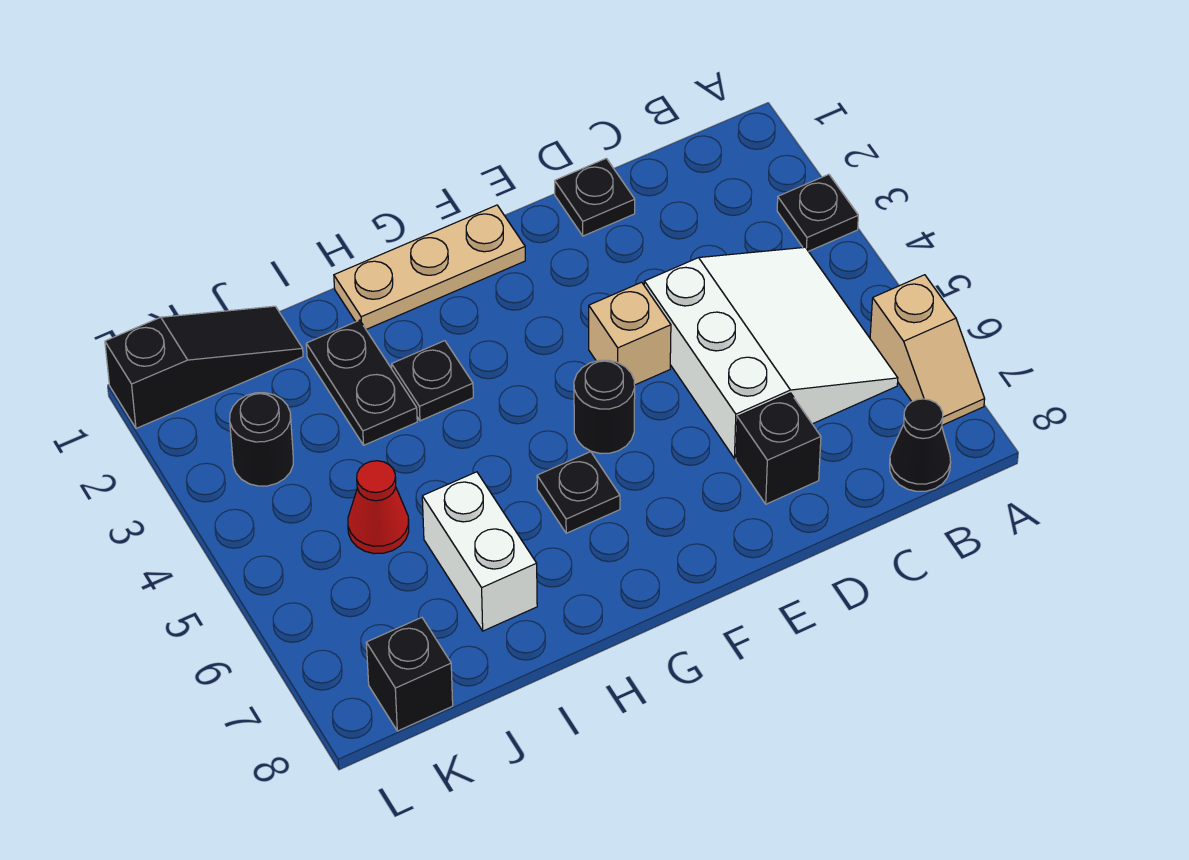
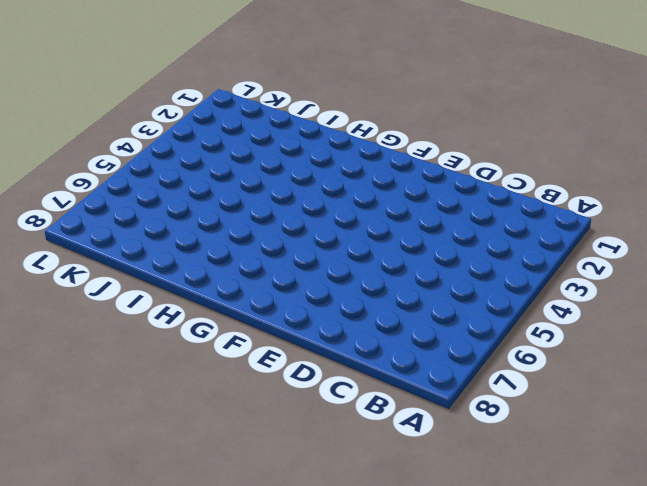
none -> black plate A3 level 1
none -> tan slope A6:A7 level 1 top 6
none -> white slope B4:D6 level 1 top D

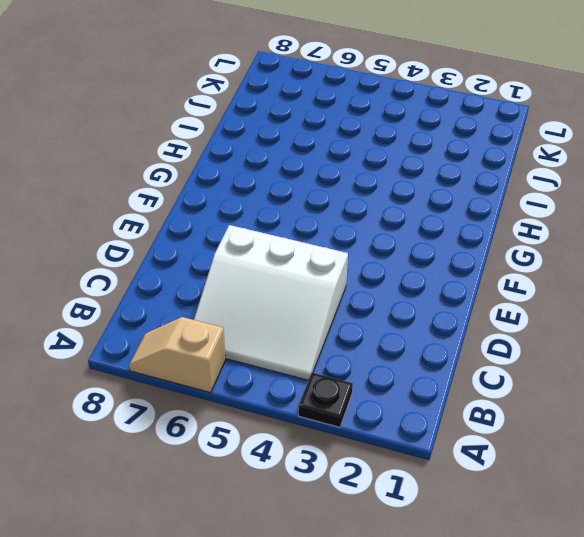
none -> black cone B8 level 1
none -> black plate D1 level 1
none -> black brick D7 level 1

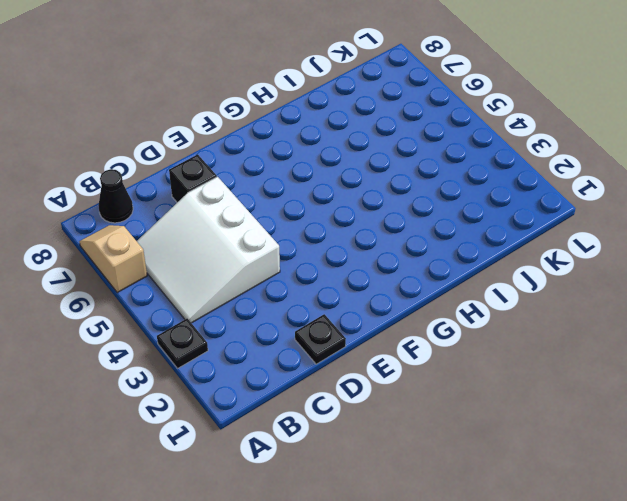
none -> tan brick E4 level 1
none -> tan plate F1:H1 level 1
none -> black round brick F5 level 1

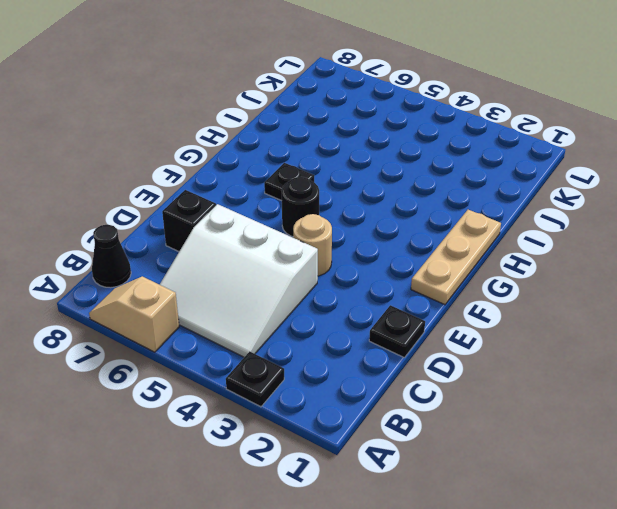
tan round brick E4 level 1 -> tan brick E4 level 1
none -> black plate H3 level 1
none -> black plate I2:I3 level 1
none -> white brick I6:I7 level 1

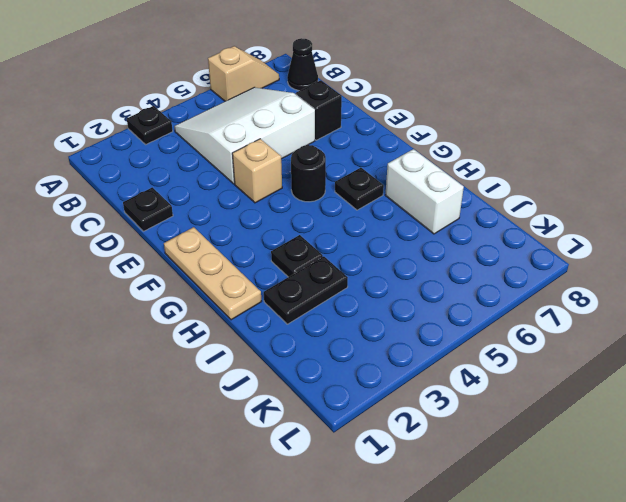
white brick H7:I7 level 1 -> white brick I6:I7 level 1
none -> black slope J1:L1 level 1 top L
none -> red cone J5 level 1
none -> black round brick K3 level 1

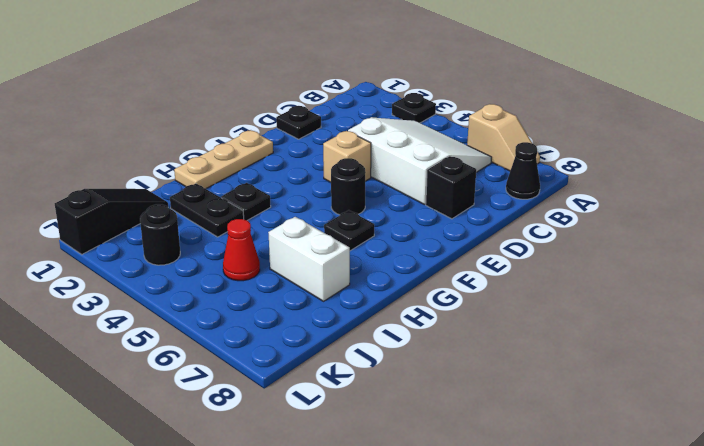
none -> black brick K8 level 1

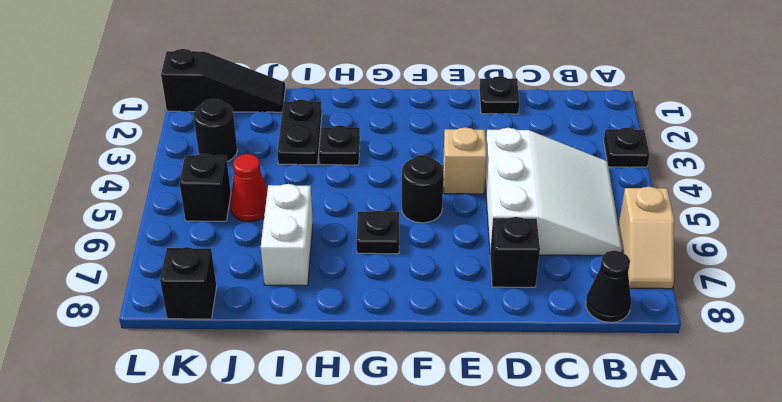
black brick K5 level 1 -> none
none -> tan plate F1:H1 level 1

